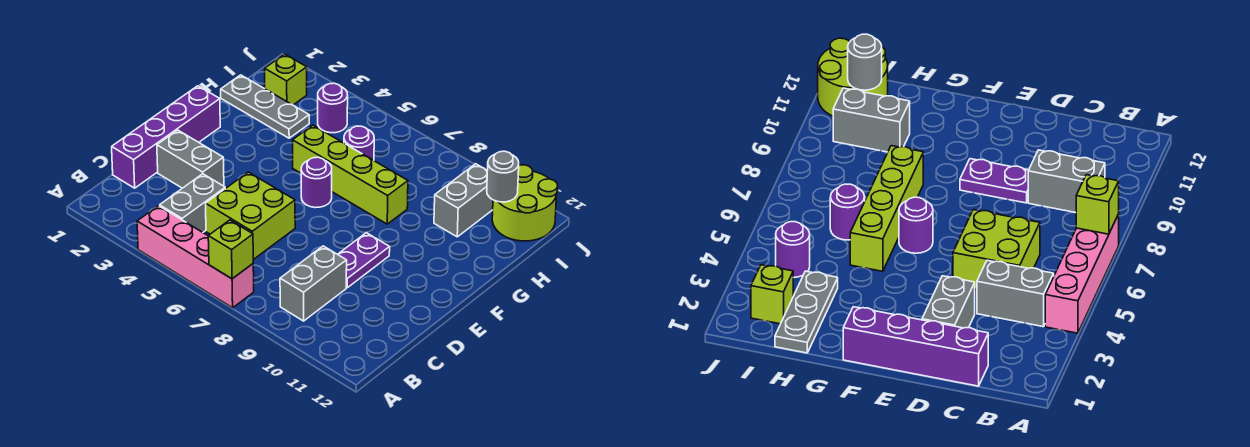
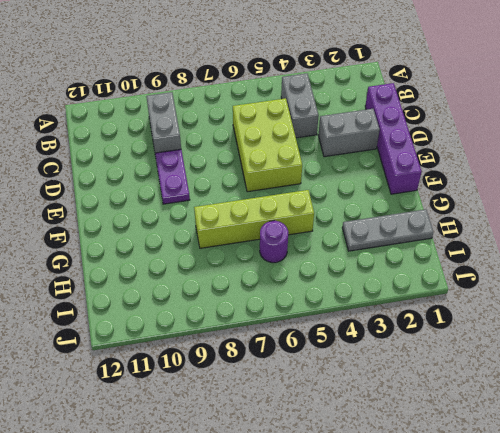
lime brick C5:E6 level 1 -> lime brick C5:D6 level 1
none -> pink brick A4:A7 level 1
none -> purple round brick F6 level 1
none -> grey brick H10:I10 level 1

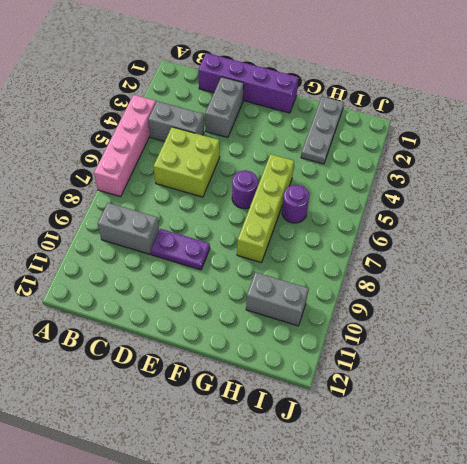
none -> lime brick I2 level 1
none -> purple round brick I4 level 1
none -> lime round brick I11:J12 level 1

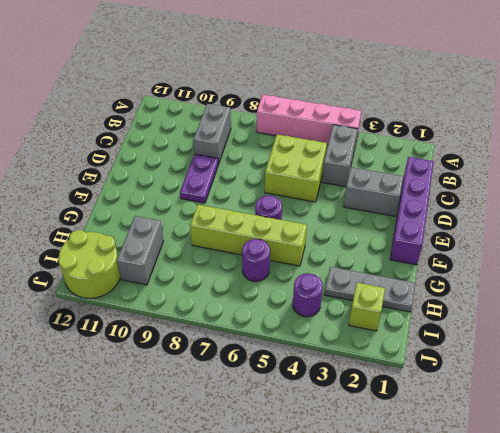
none -> lime brick A7 level 2
none -> grey round brick I11 level 2

